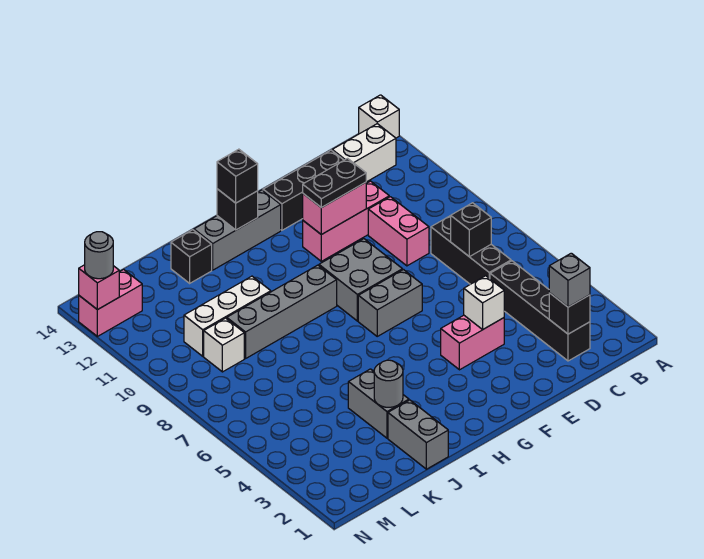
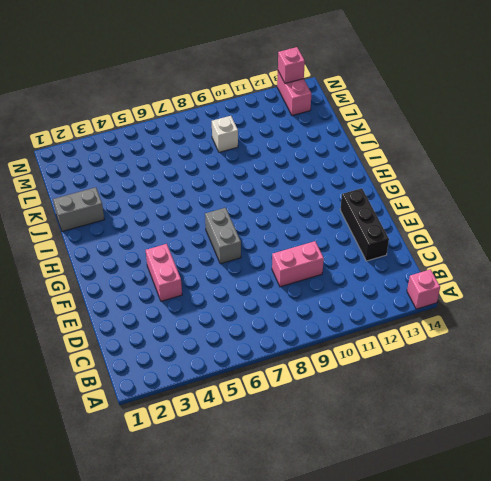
pink brick A14 level 1 -> white brick A14 level 1
none -> white brick B13:C13 level 1
none -> black brick C2:C5 level 1
none -> black brick C6:C8 level 1

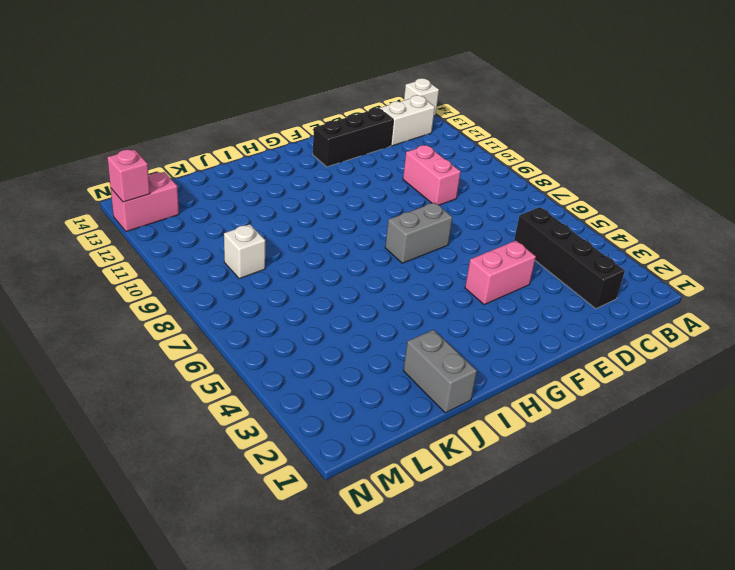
none -> black brick C6:C8 level 1
none -> pink brick D11:F11 level 1
none -> grey brick F8:G9 level 1

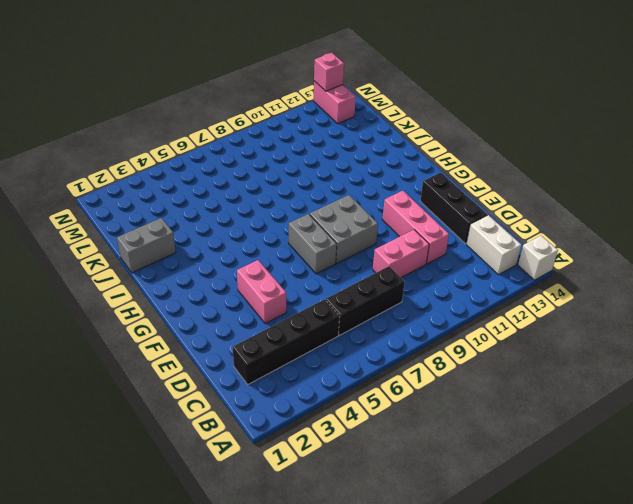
none -> grey brick G13:I13 level 1
none -> grey brick H9:K9 level 1
none -> grey brick J3:J4 level 1

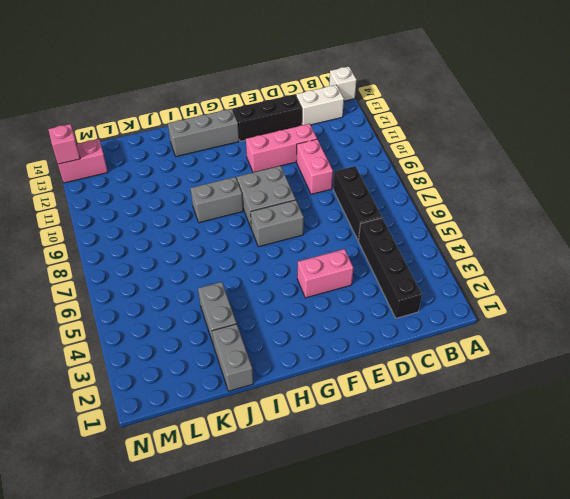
grey brick H9:I9 level 1 -> grey brick H9:K9 level 1
none -> white brick J10:L10 level 1
none -> black brick J13 level 1
none -> white brick L9 level 1

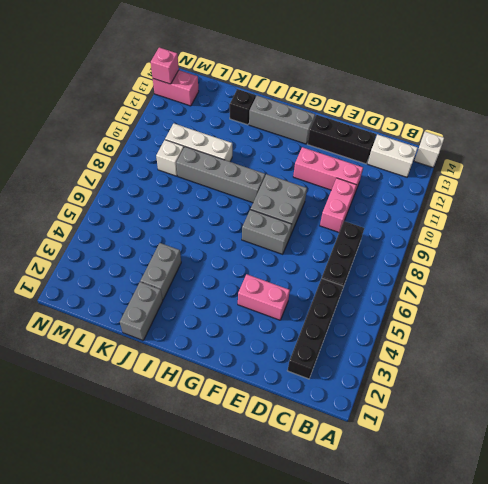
none -> black brick C2 level 2
none -> black brick C7 level 2
none -> white brick E4 level 2

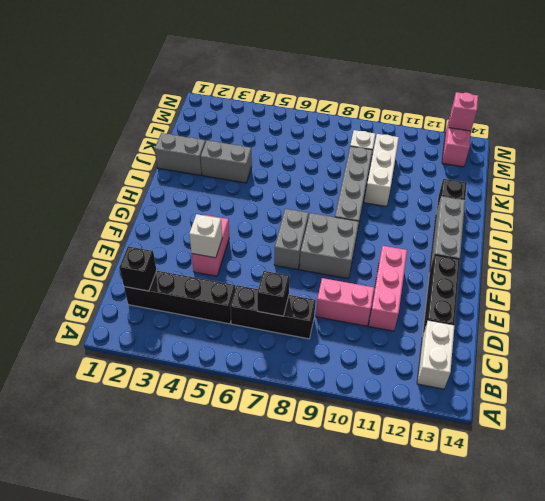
none -> white brick A14 level 1
none -> pink brick E11:F11 level 2
none -> black brick H13 level 2

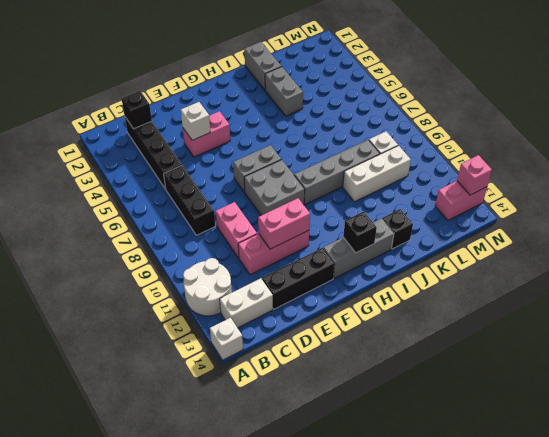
white round brick A11:B12 level 1 -> none
none -> black brick C7 level 2
none -> grey round brick J3 level 2
none -> grey brick C2 level 3

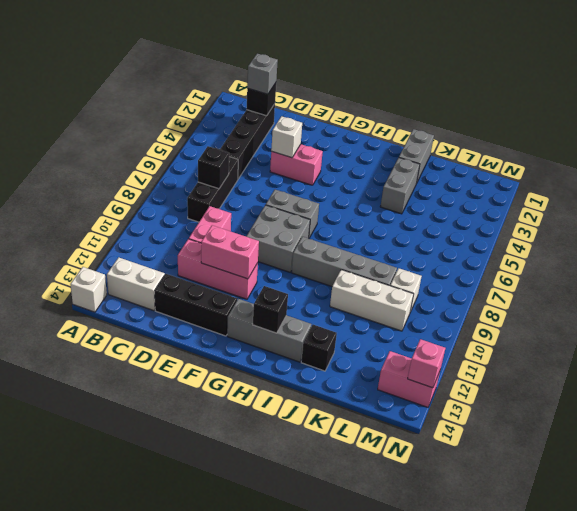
none -> grey round brick J3 level 2
none -> black plate E11:F11 level 3
none -> black brick H13 level 3

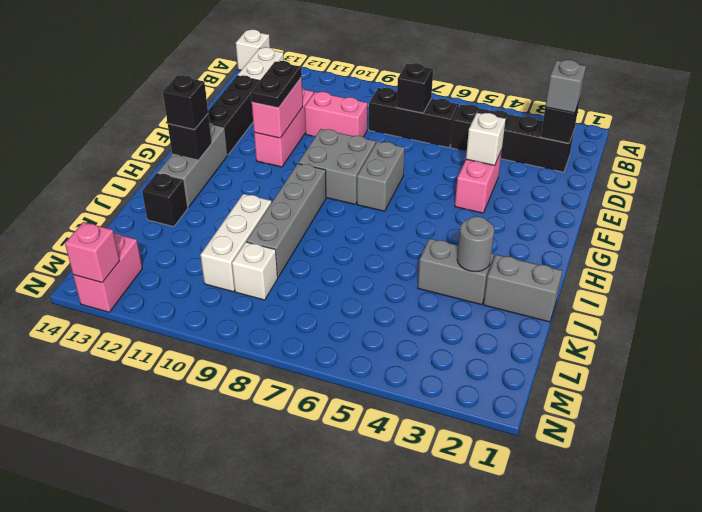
none -> grey round brick N13 level 3

